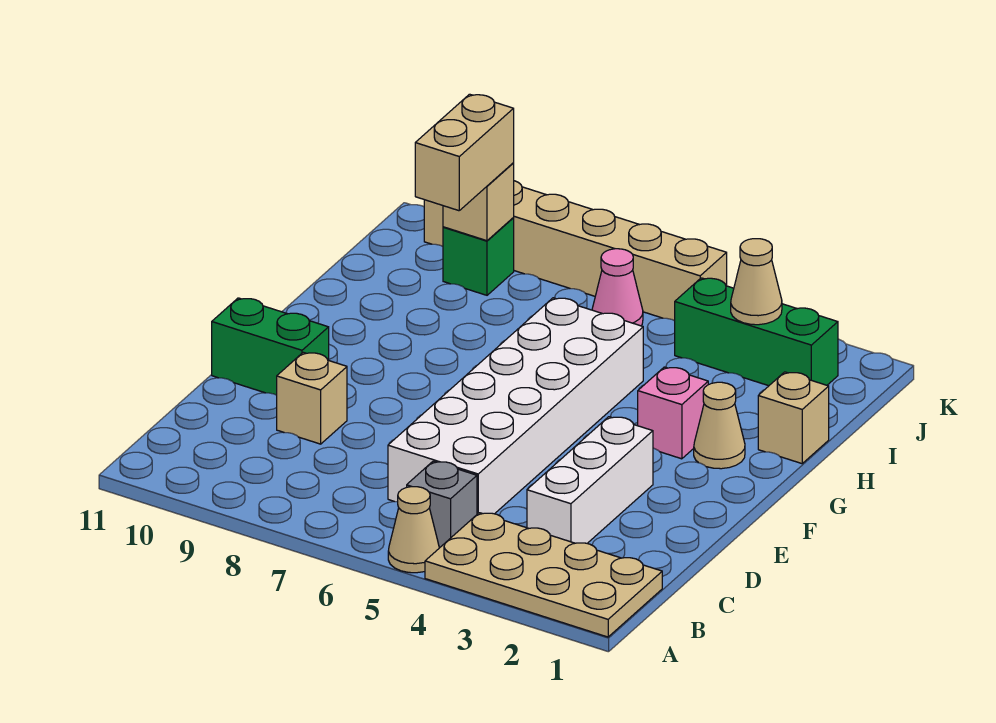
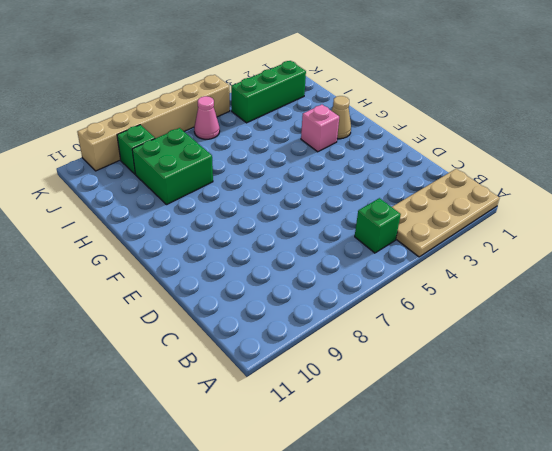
green brick B5 level 1 -> grey brick B5 level 1
green brick H8:I9 level 1 -> none
none -> tan cone A5 level 1
none -> white brick C3:E3 level 1
none -> white brick C5:H6 level 1

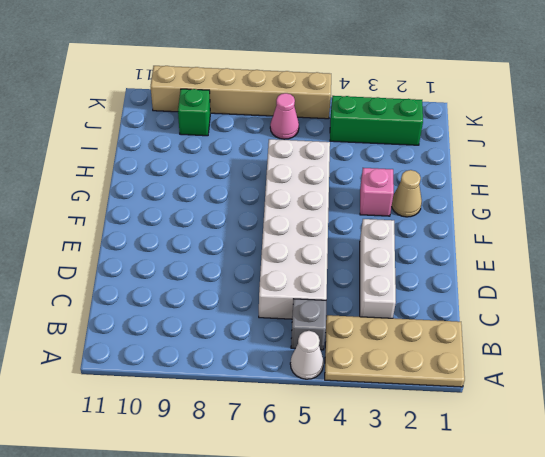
white cone A5 level 1 -> tan cone A5 level 1
none -> tan brick D9 level 1
none -> green brick E10:E11 level 1
none -> tan brick H1 level 1

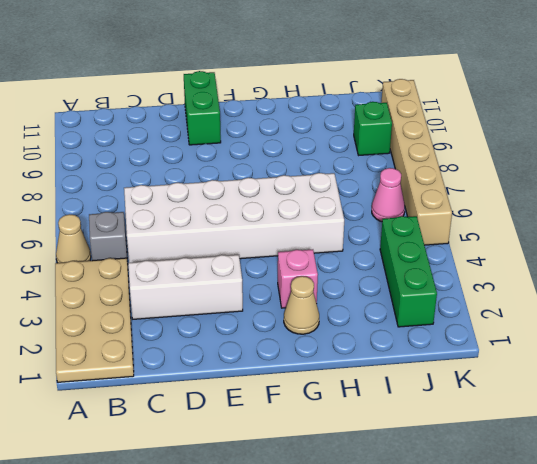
none -> tan brick D9 level 1
none -> tan brick H1 level 1
none -> tan cone J3 level 2

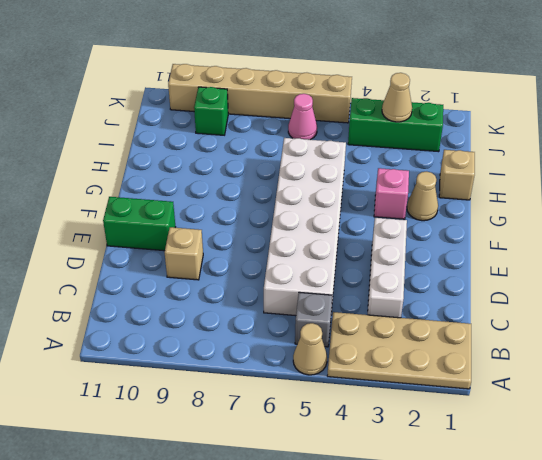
none -> tan brick J9 level 2
none -> tan brick I9:J9 level 3

